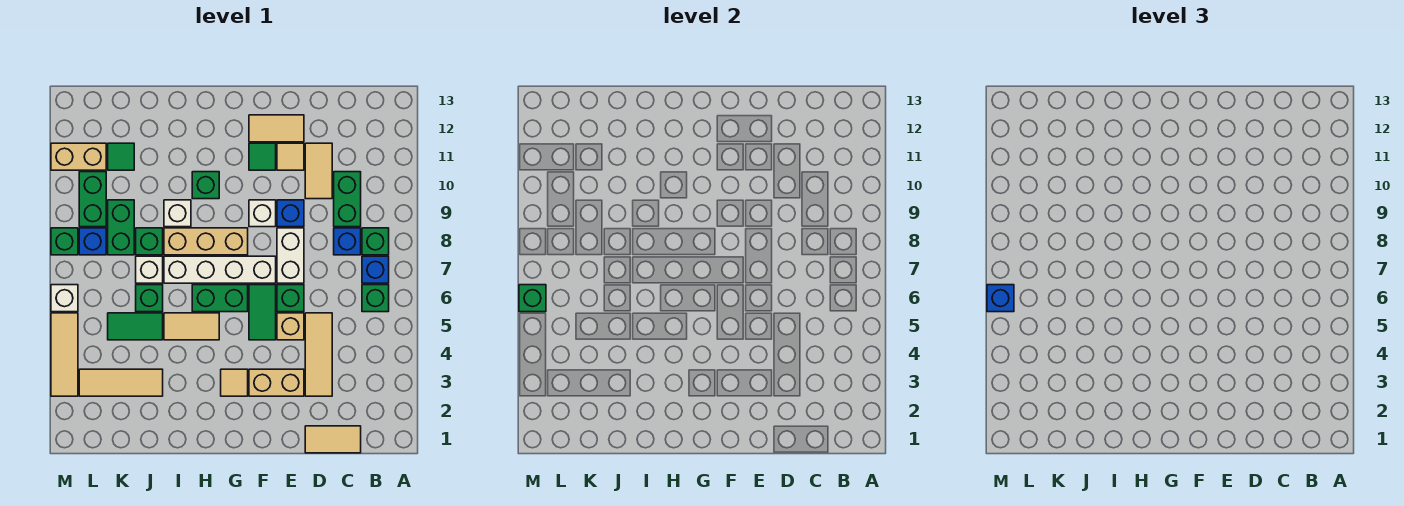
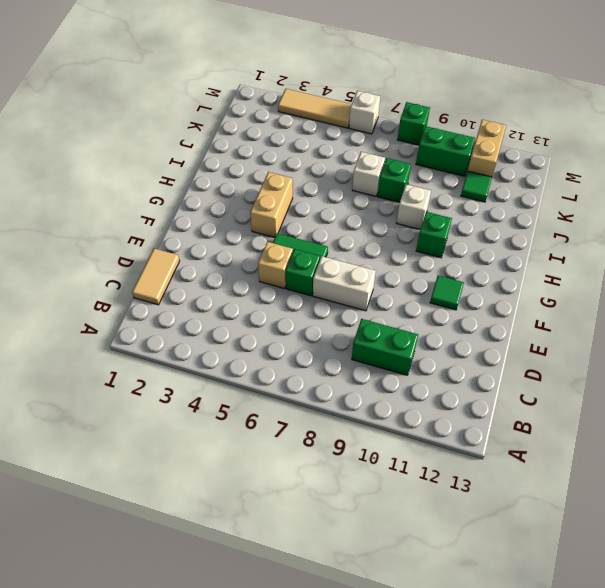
tan brick G4:H4 level 1 -> tan brick E3:F3 level 1
none -> green brick B6 level 1
none -> blue brick B7 level 1
none -> green brick B8 level 1
none -> blue brick C8 level 1

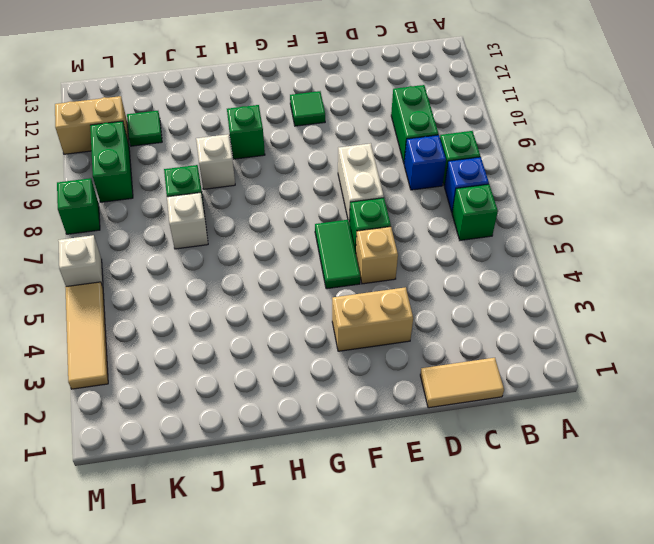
none -> tan tile D3:D5 level 1
none -> tan tile D10:D11 level 1
none -> blue brick E9 level 1
none -> tan tile E11 level 1

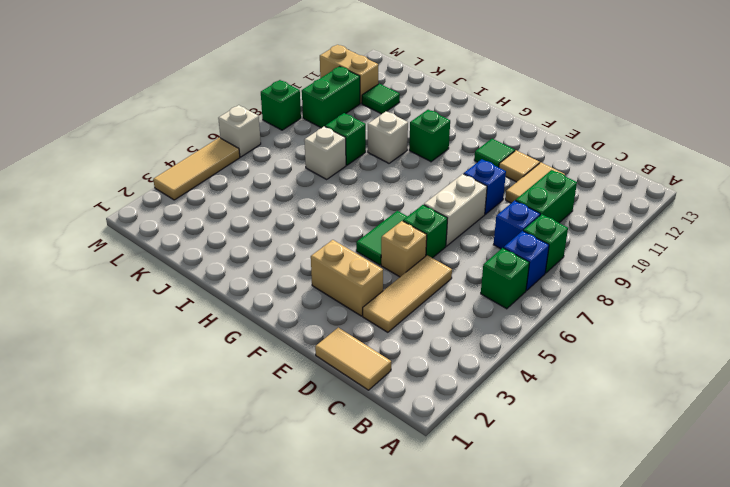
none -> tan tile E12:F12 level 1
none -> white brick F7:I7 level 1
none -> white brick F9 level 1
none -> tan tile G3 level 1

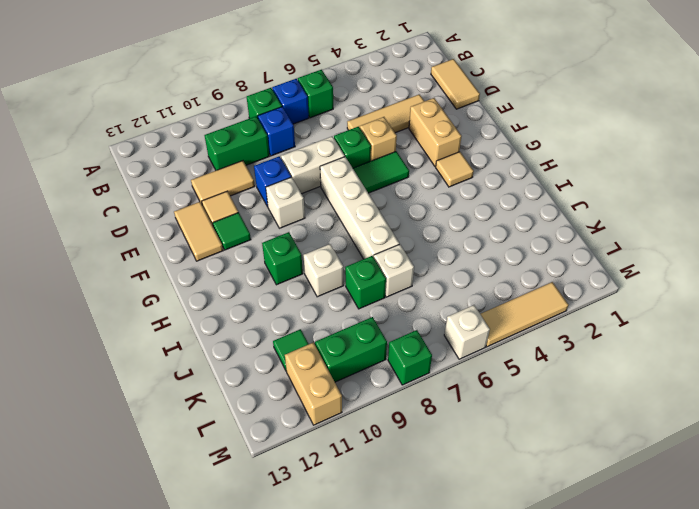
none -> green brick G6:H6 level 1
none -> tan brick G8:I8 level 1
none -> tan tile H5:I5 level 1
none -> tan tile J3:L3 level 1

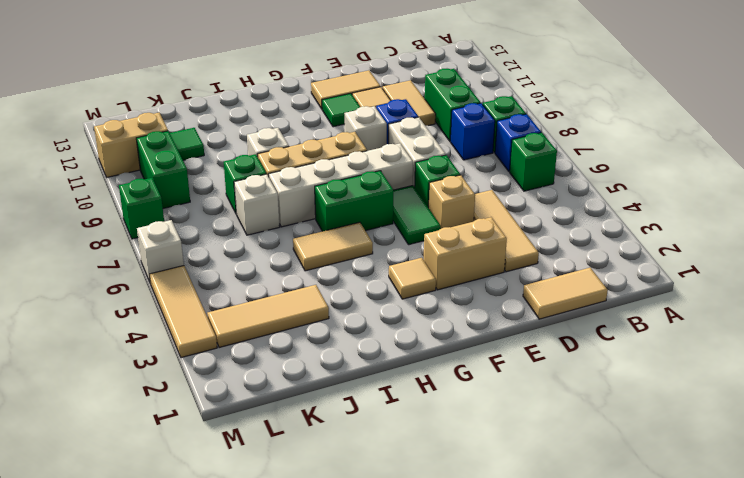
none -> green brick H10 level 1
none -> green tile J5:K5 level 1
none -> green brick J6 level 1
none -> green brick K8:K9 level 1

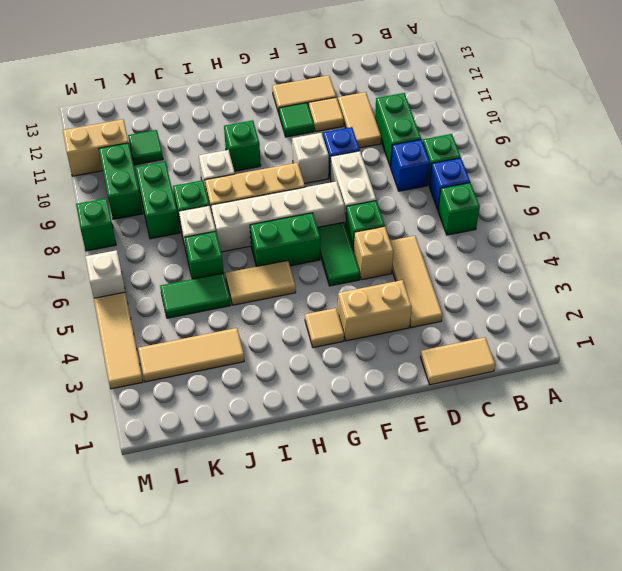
none -> blue brick L8 level 1
none -> green brick M6 level 2
none -> blue brick M6 level 3

